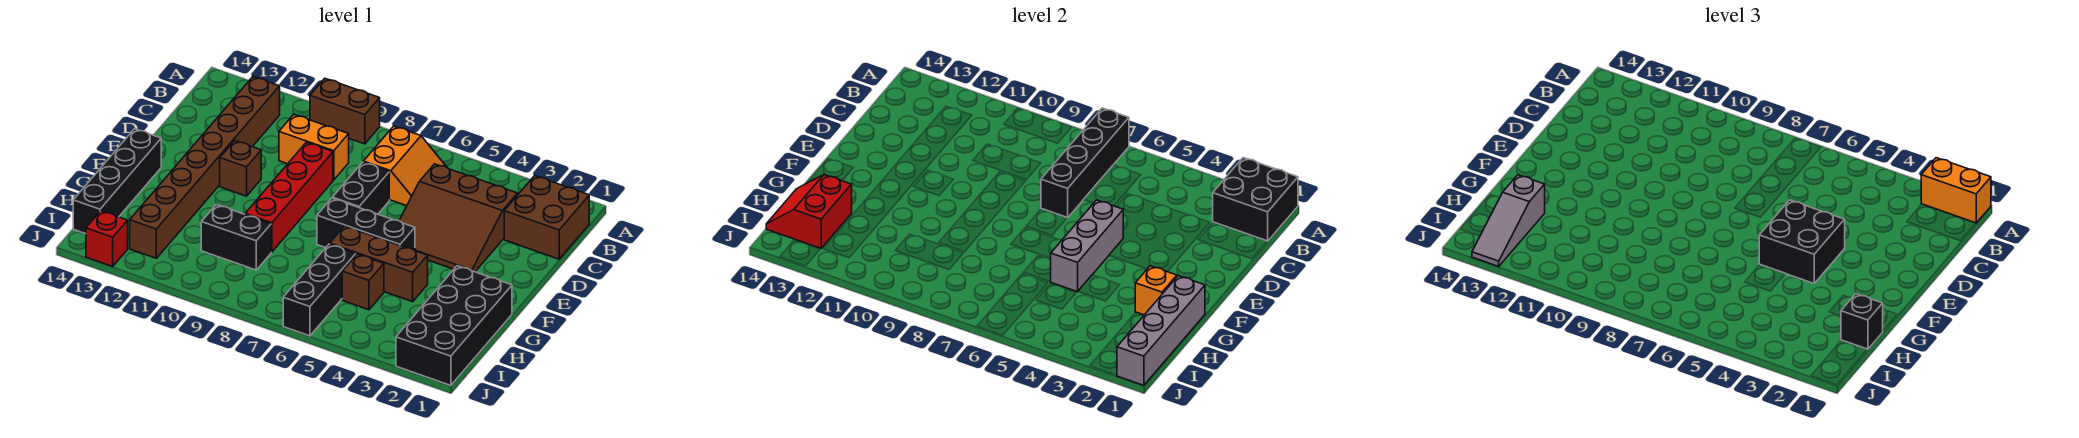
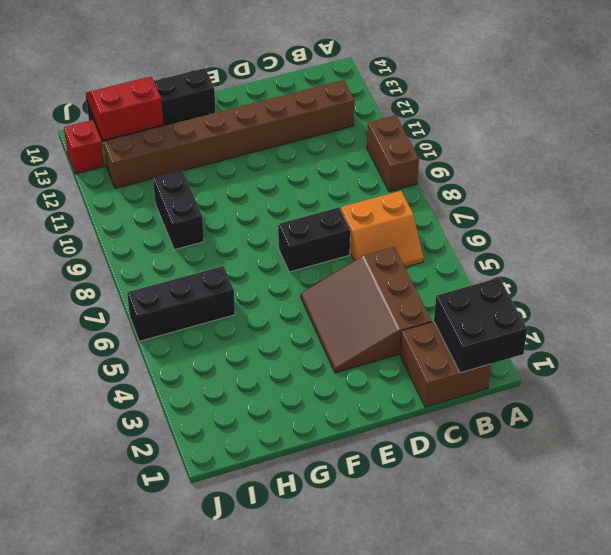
none -> orange brick C9:C10 level 1
none -> red brick D9:G9 level 1
none -> brown brick E11 level 1

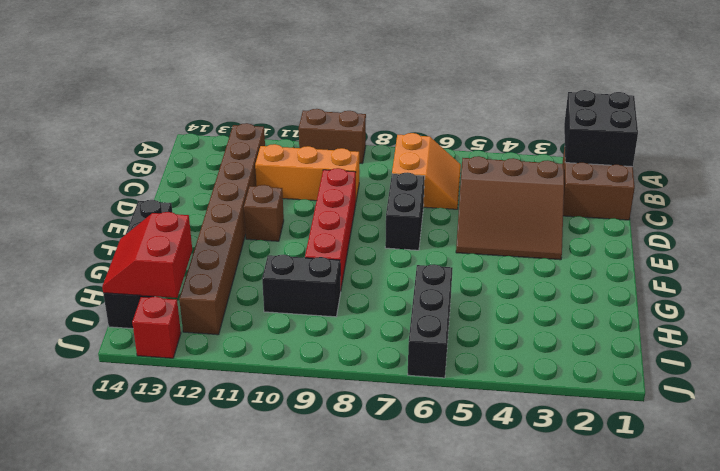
orange brick C9:C11 level 1 -> orange brick C9:C10 level 1
none -> black brick F5:F7 level 1
none -> black brick G1:J2 level 1
none -> brown brick G4:G6 level 1

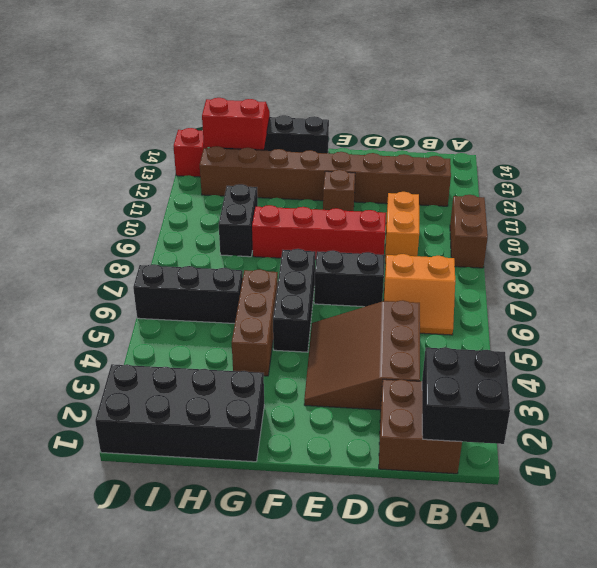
none -> brown brick H5 level 1
none -> black brick A7:D7 level 2
none -> grey brick E5:G5 level 2

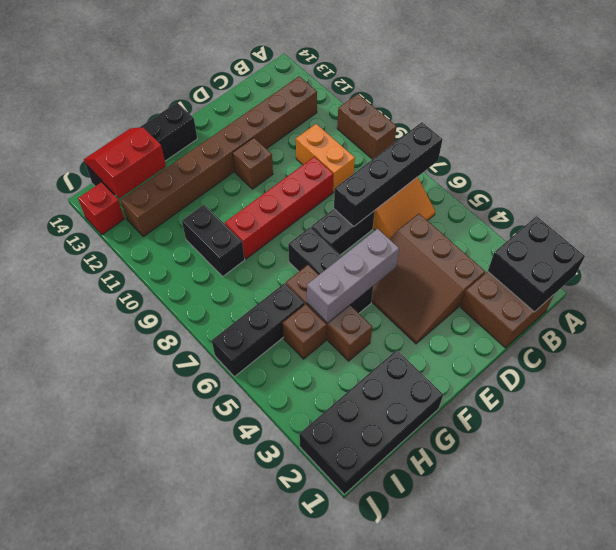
none -> grey brick G1:J1 level 2
none -> orange brick G2 level 2
none -> orange brick A1:A2 level 3

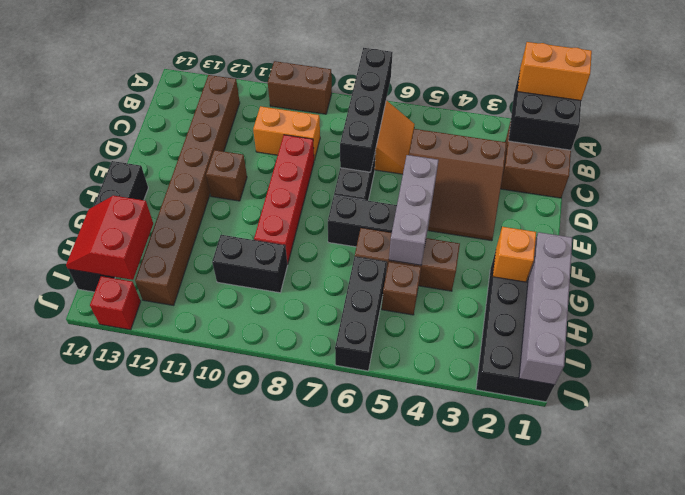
none -> black brick E4:F5 level 3
none -> black brick H1 level 3
none -> grey slope H13:J13 level 3 top H

